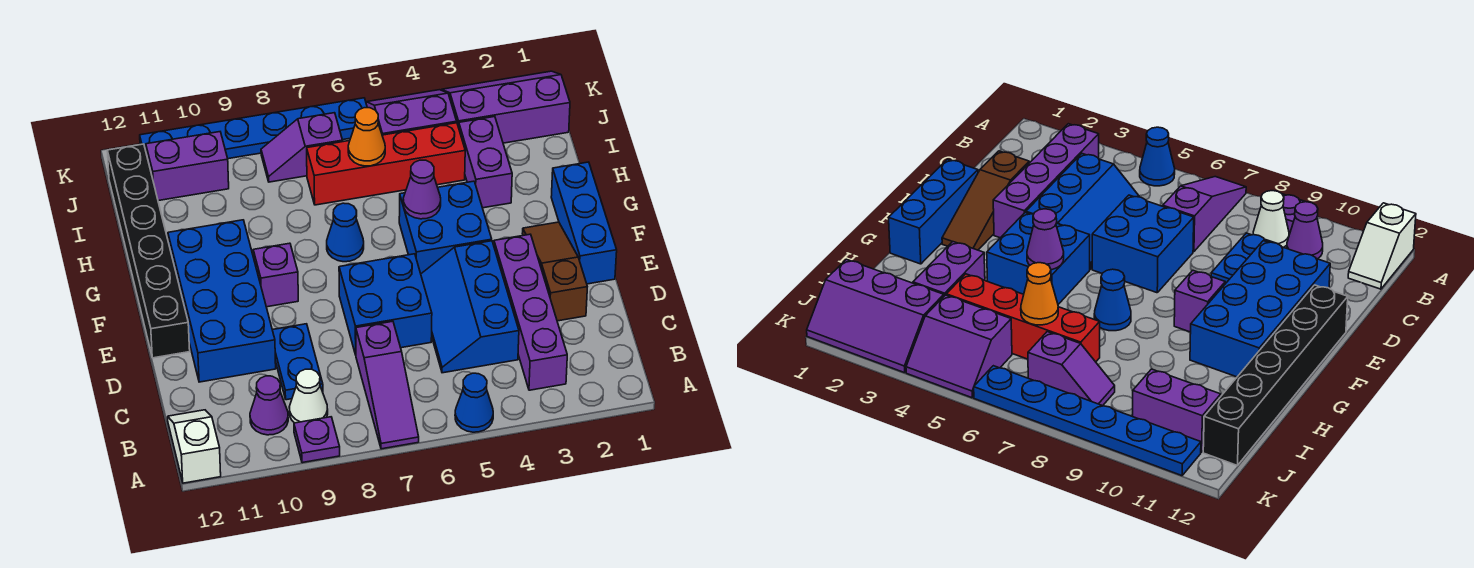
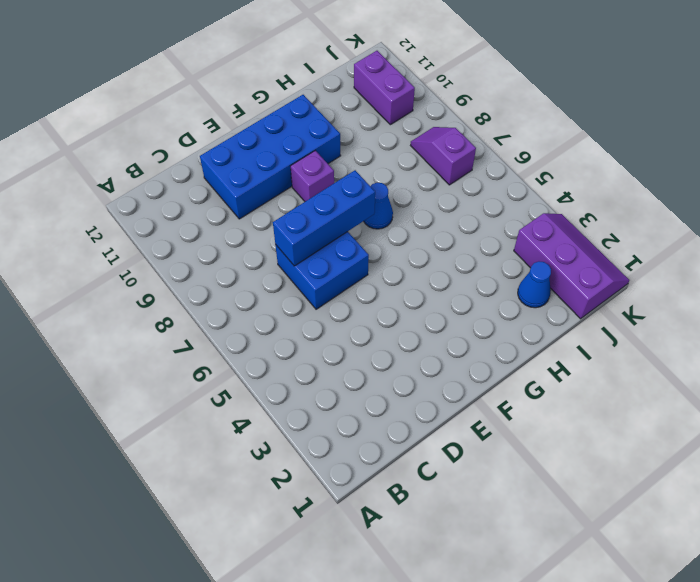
blue brick D7:F7 level 2 -> blue brick E1:G1 level 1
blue cone I2 level 1 -> blue cone A5 level 1
none -> purple slope A7:C7 level 1 top C
none -> purple plate A9 level 1
none -> white slope A12:B12 level 1 top A

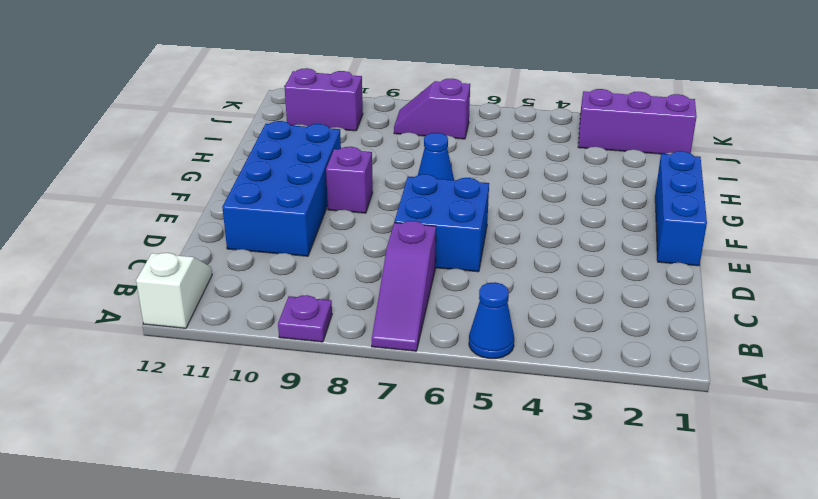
none -> purple brick B3:E3 level 1
none -> white cone B9 level 1
none -> purple cone B10 level 1

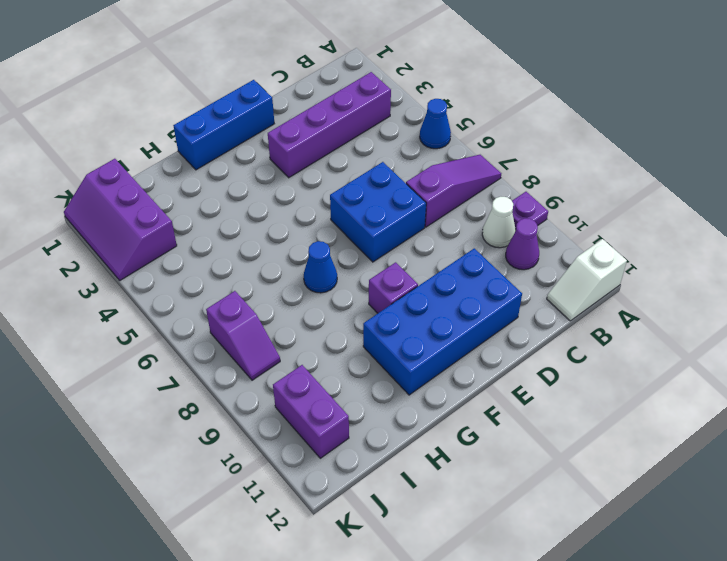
none -> blue slope C4:E5 level 1 top 4
none -> blue plate C9:D9 level 1
none -> brown slope D2:F2 level 1 top D

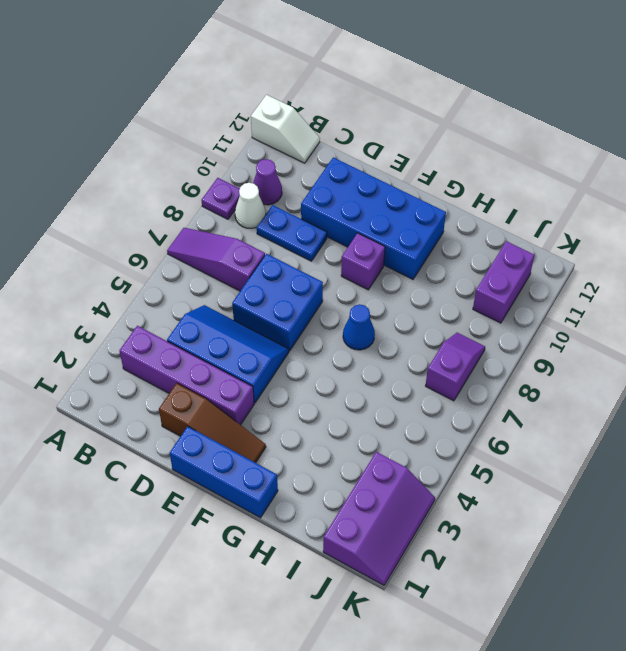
none -> blue cone A5 level 1
none -> black brick E12:J12 level 1
none -> blue brick F4:G5 level 1

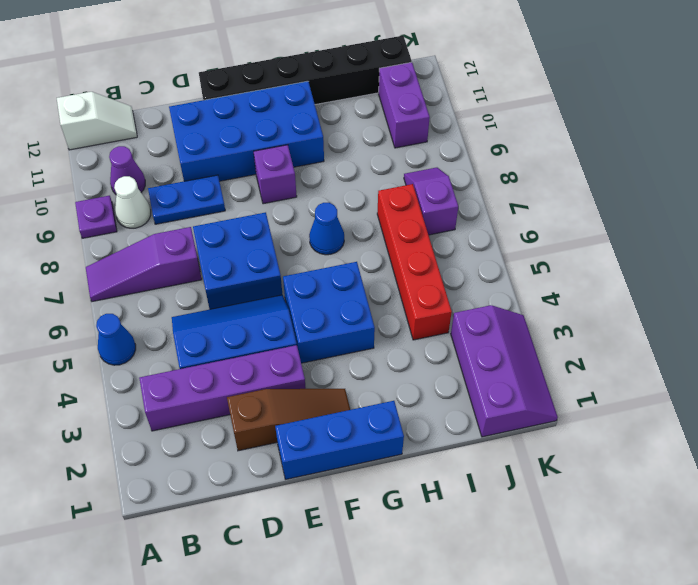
none -> purple brick H3:I3 level 1
none -> purple slope J4:K5 level 1 top J
none -> blue plate K6:K11 level 1

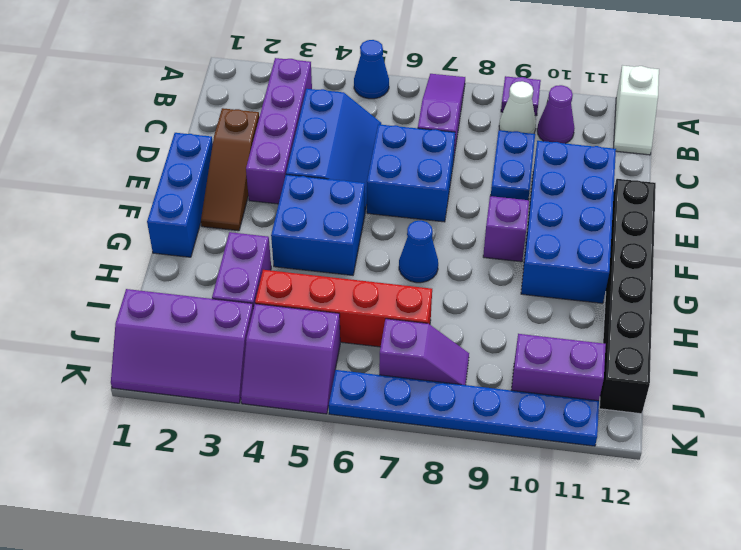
none -> purple cone G5 level 2
none -> orange cone I6 level 2

